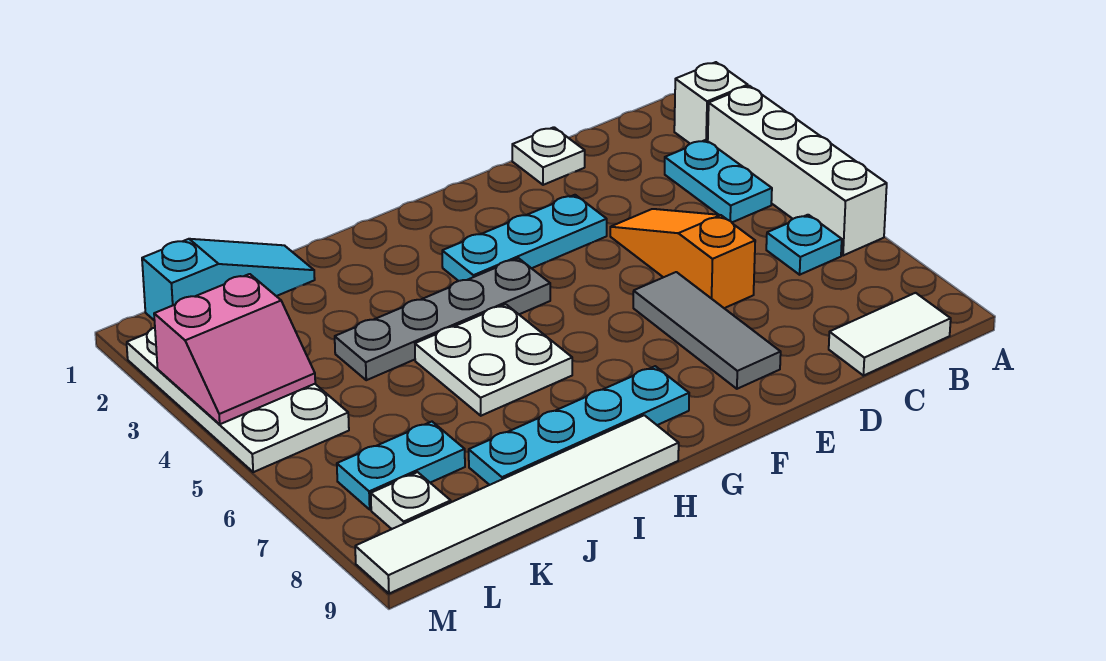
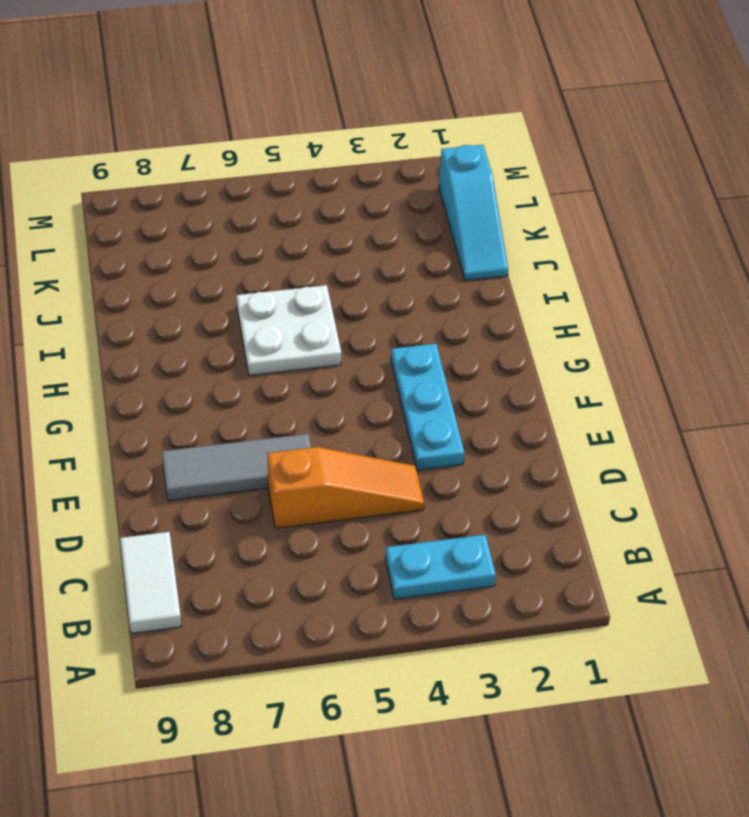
none -> white brick A2 level 1
none -> white brick A3:A6 level 1
none -> cyan plate B6 level 1

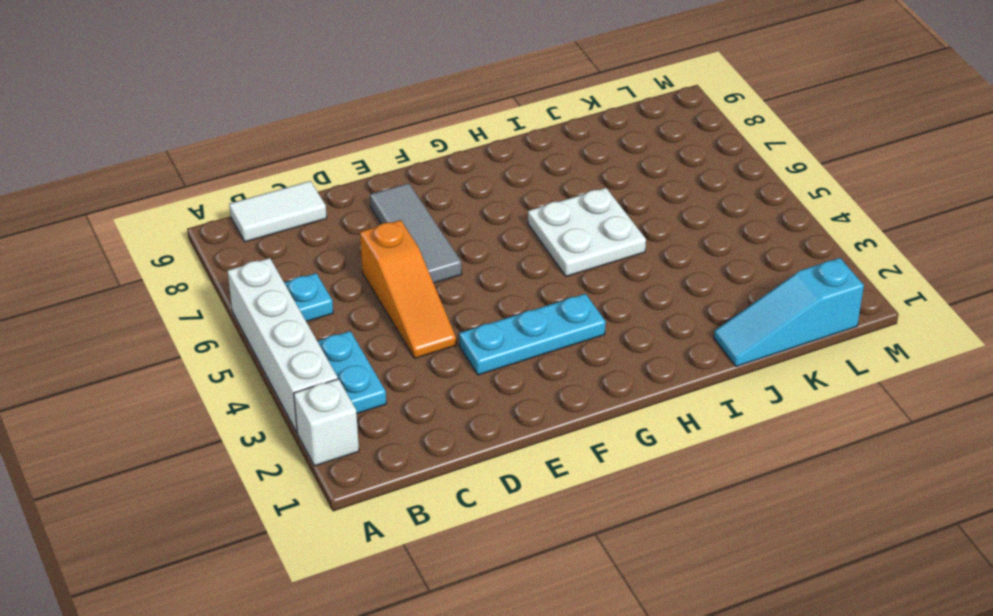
none -> white plate D1 level 1
none -> grey plate G4:J4 level 1
none -> cyan plate G8:J8 level 1

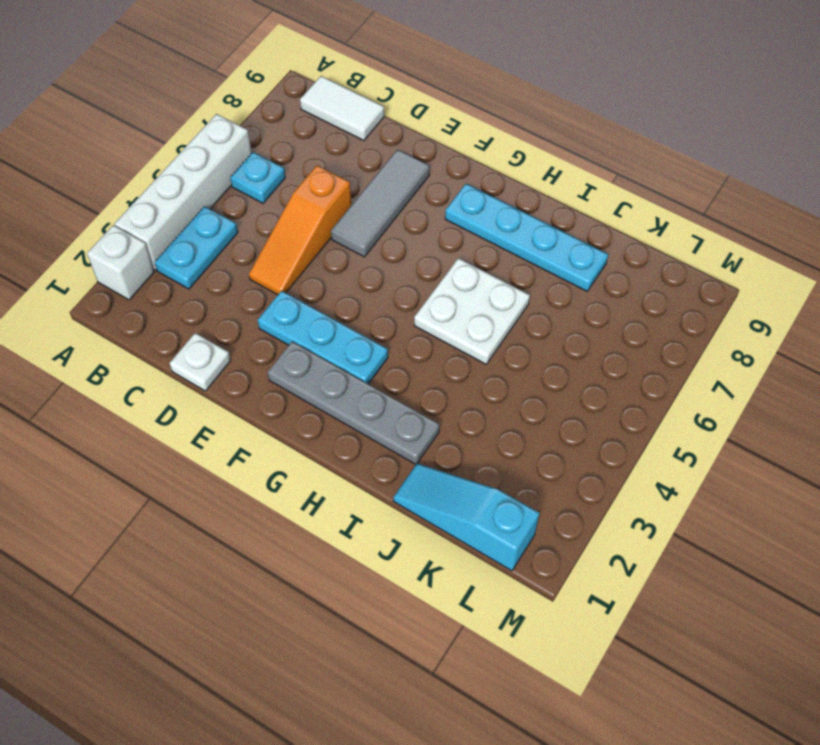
grey plate F2:I2 level 1 -> grey plate G4:J4 level 1
none -> white tile H9:M9 level 1
none -> cyan plate K7:L7 level 1
none -> white plate L2:M5 level 1

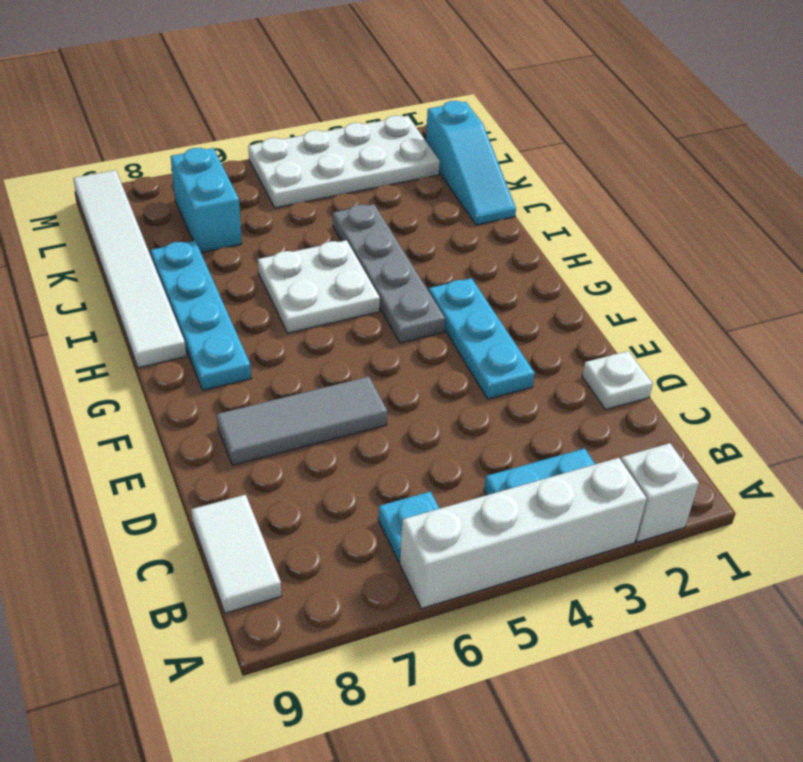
cyan brick K7:L7 level 1 -> cyan plate K7:L7 level 1
none -> orange slope D4:D6 level 1 top 6
none -> white plate L8 level 1
none -> pink slope L3:M4 level 2 top 3

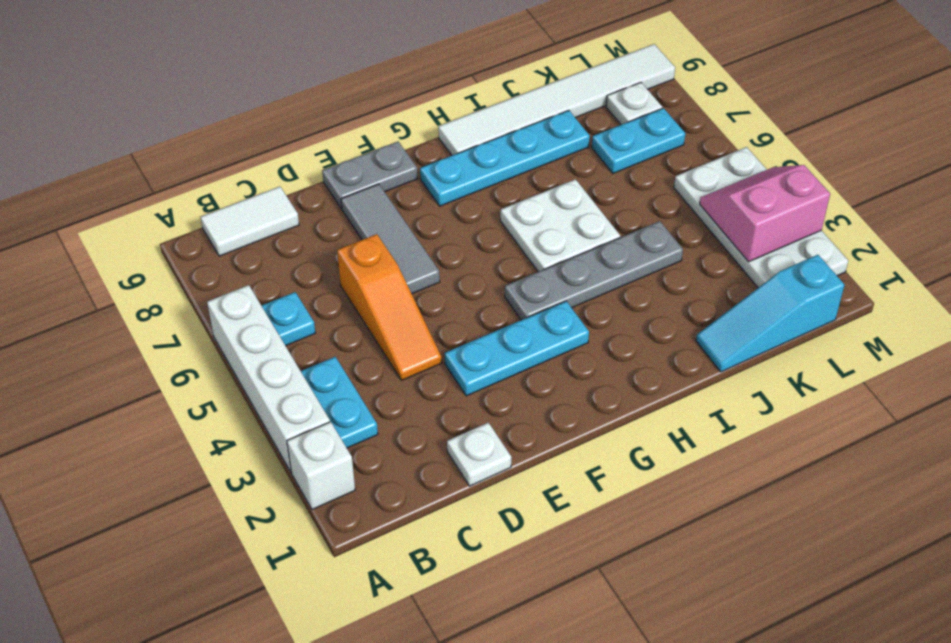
grey plate E9:F9 level 1 -> none

